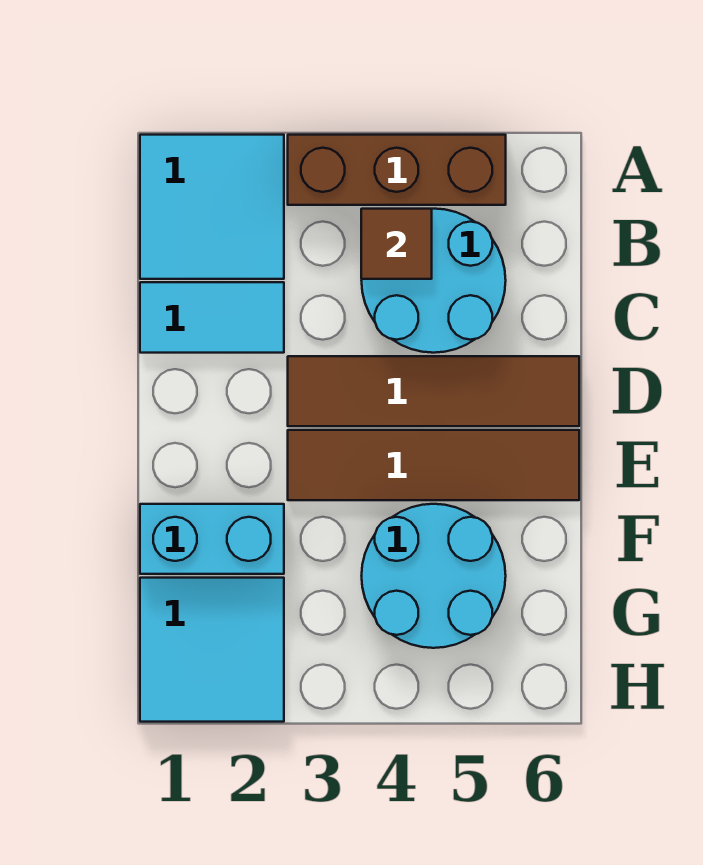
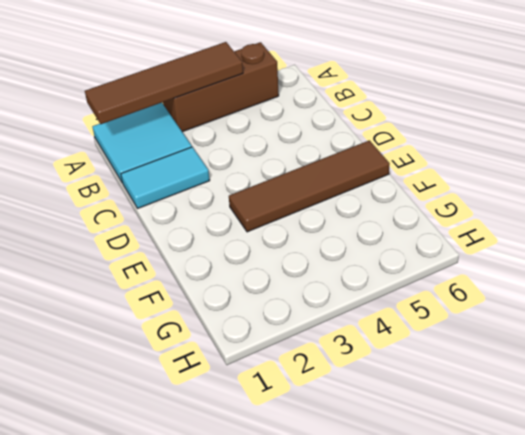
brown tile A1:A4 level 2 -> brown tile D3:D6 level 1
none -> cyan round brick B4:C5 level 1
none -> cyan brick F1:F2 level 1

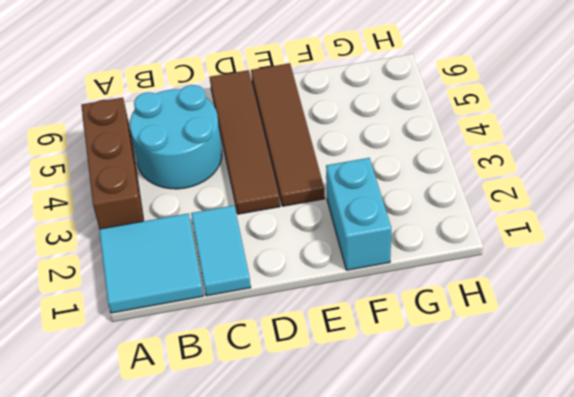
none -> cyan round brick F4:G5 level 1
none -> cyan tile G1:H2 level 1

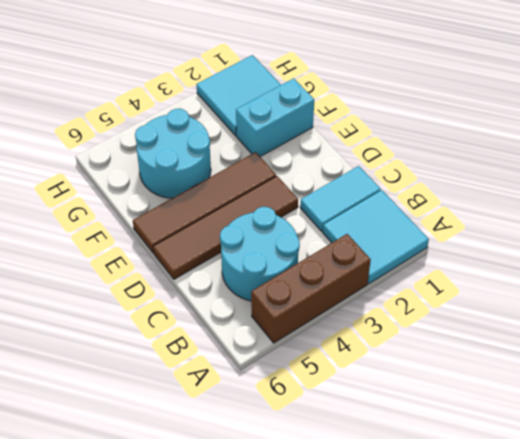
none -> brown tile B4 level 2

